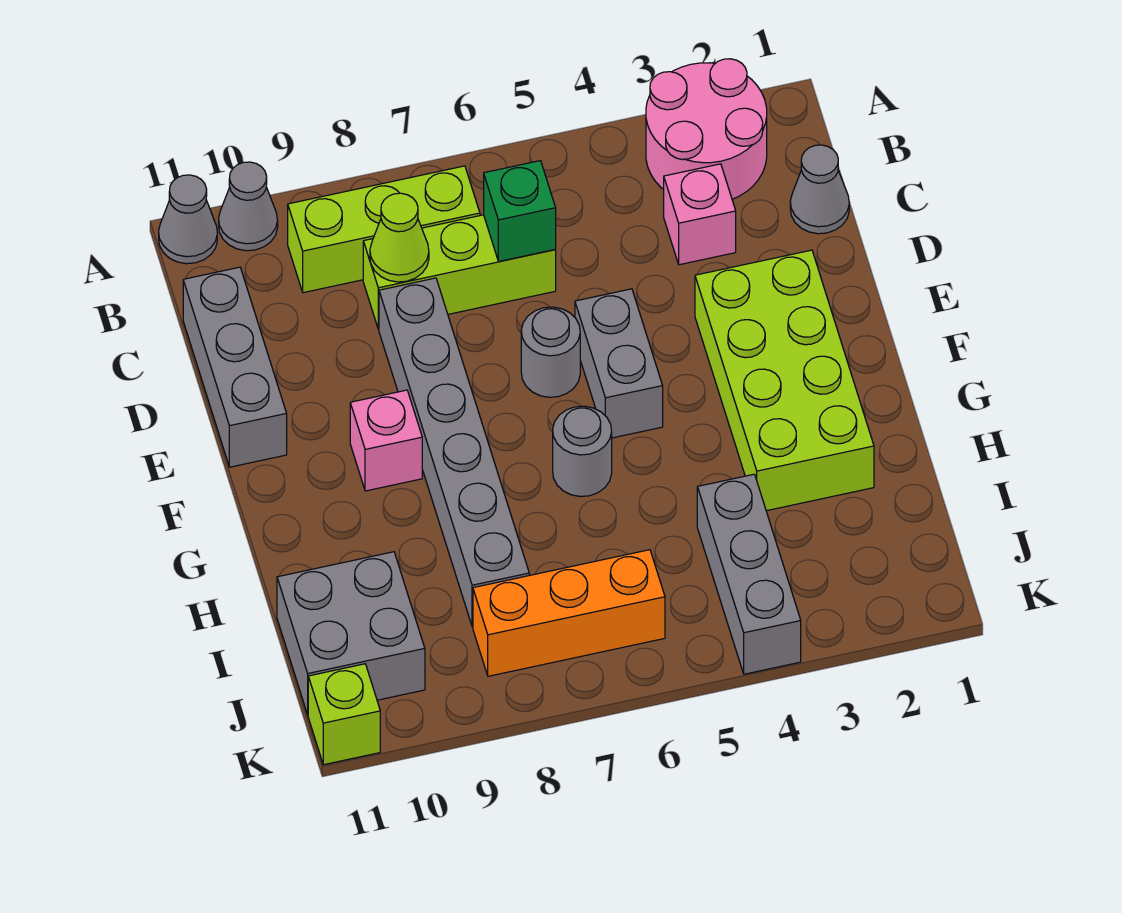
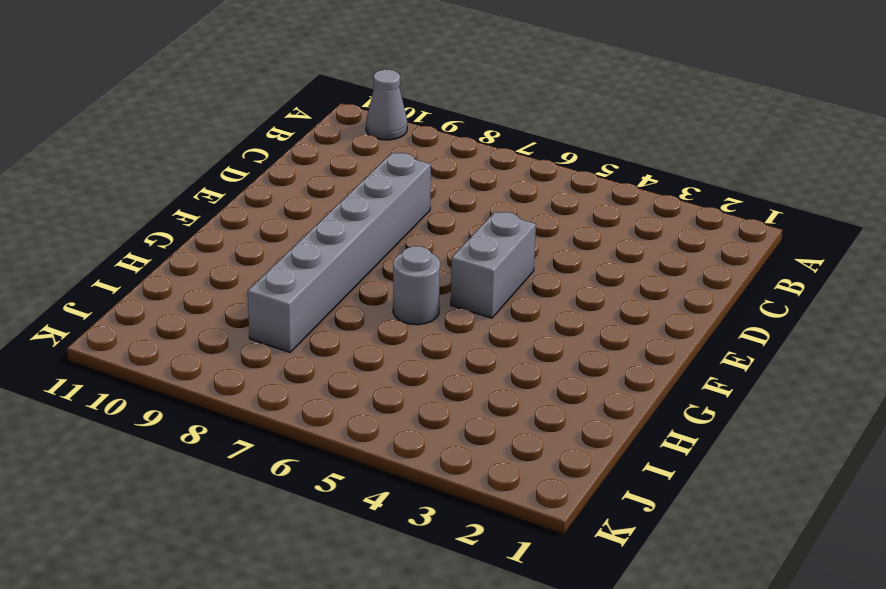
none -> pink round brick A2:B3 level 1
none -> grey cone A11 level 1
none -> lime brick B7:B9 level 1

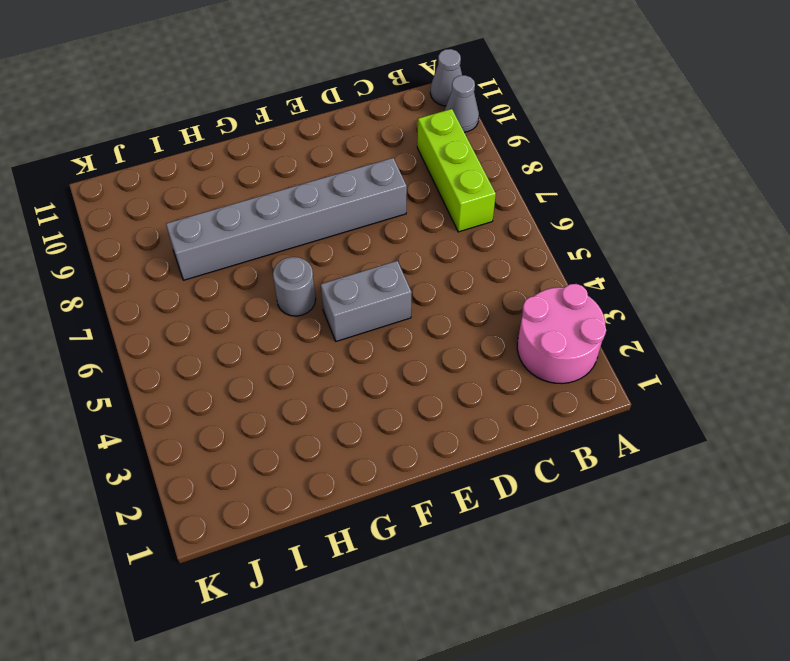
none -> grey cone C1 level 1
none -> pink brick C3 level 1
none -> lime brick C6:C8 level 1

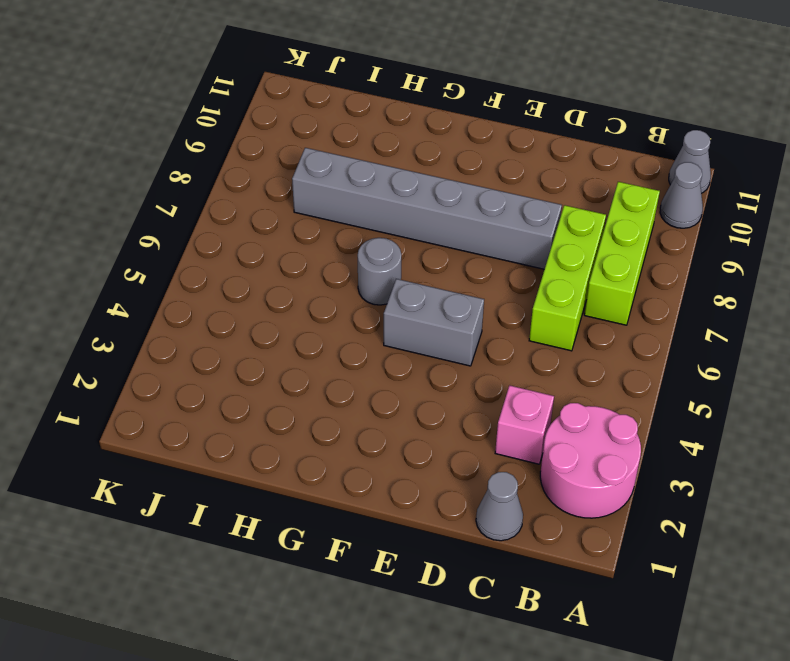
none -> grey brick C11:E11 level 1
none -> lime brick E2:H3 level 1
none -> grey round brick E6 level 1

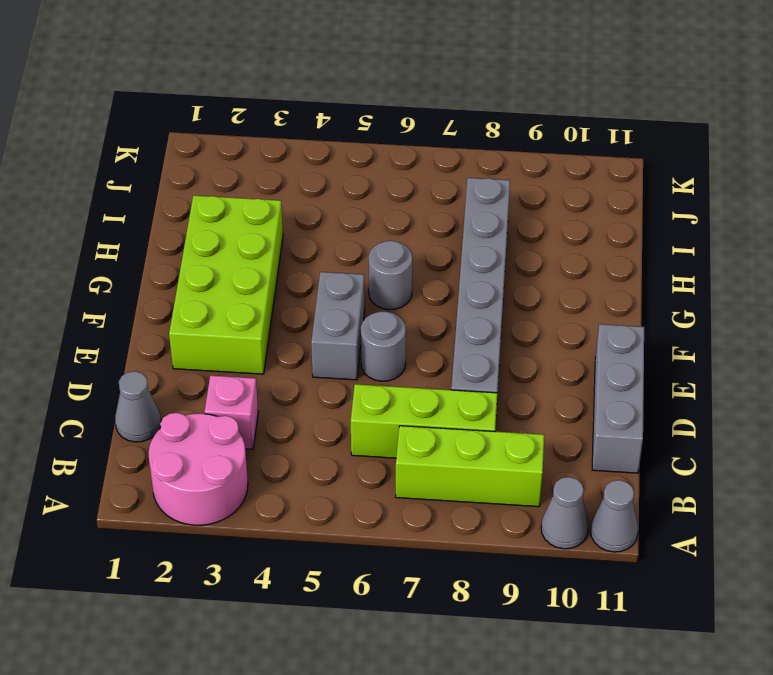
none -> pink brick F9 level 1
none -> grey brick I4:K4 level 1
none -> grey brick I10:J11 level 1

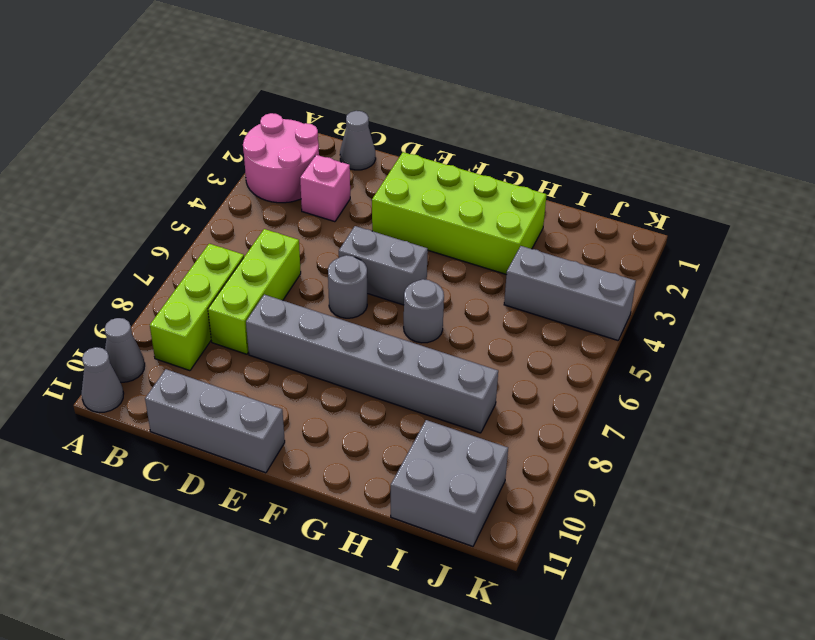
none -> pink brick F9 level 1
none -> orange brick J6:J8 level 1
none -> lime brick K11 level 1

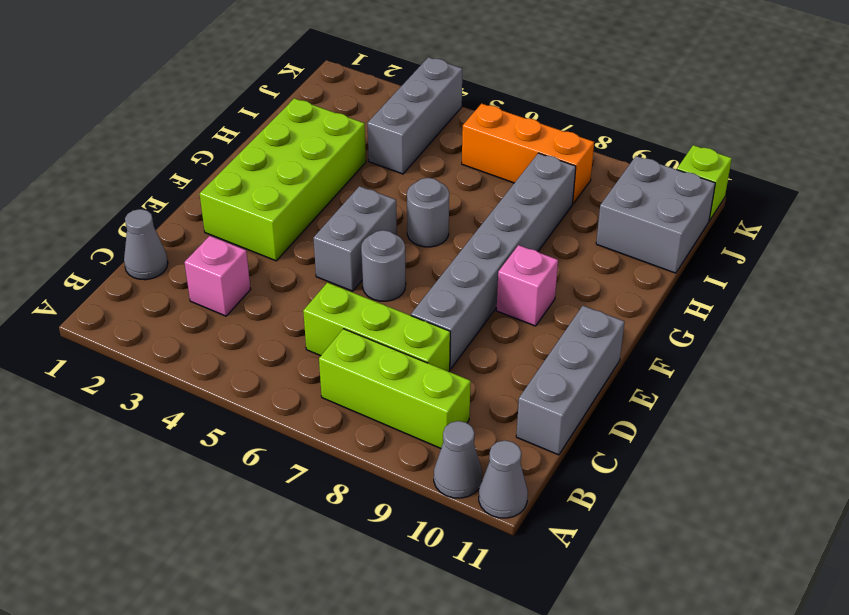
none -> pink round brick A2:B3 level 1
none -> green brick C6 level 2
none -> lime cone C8 level 2

